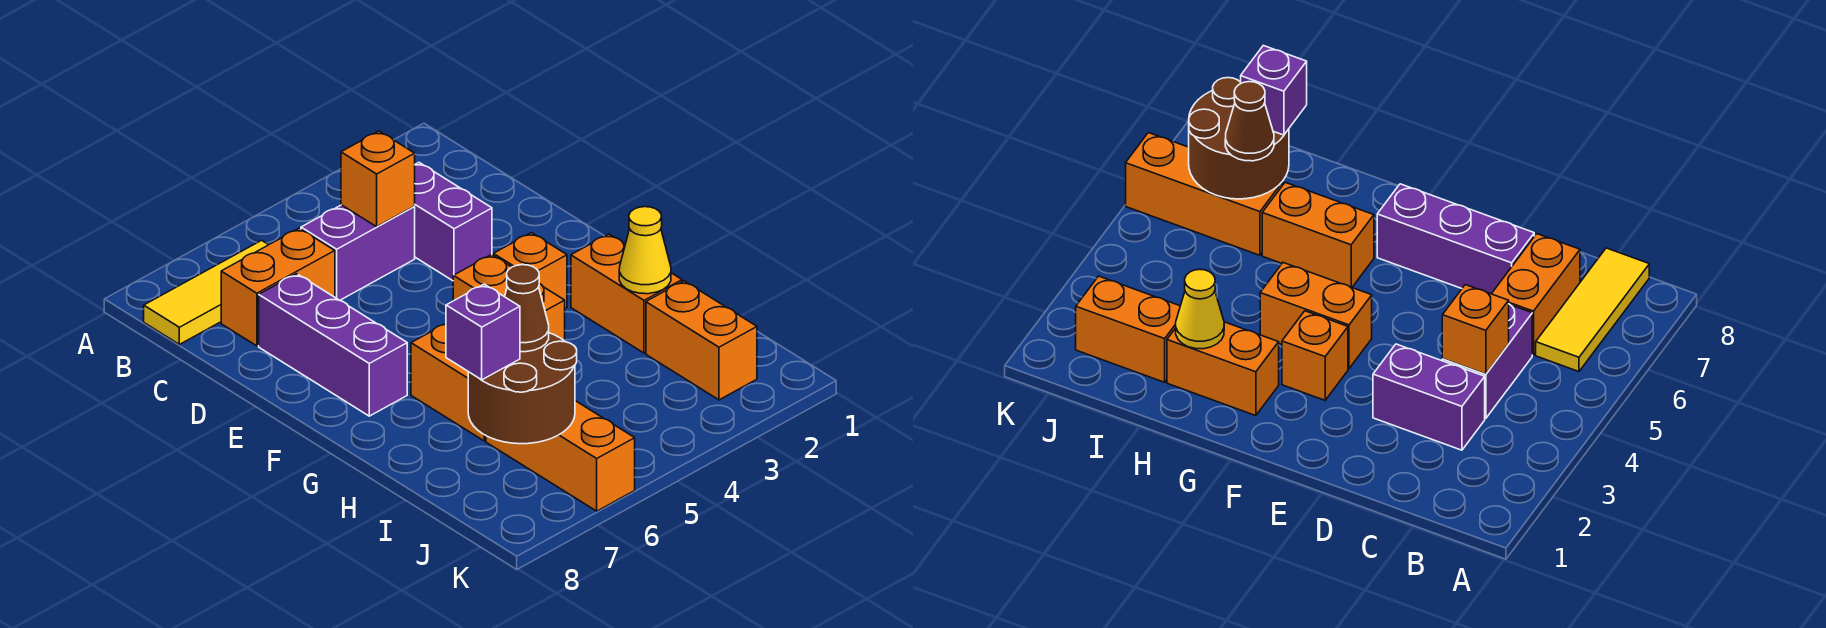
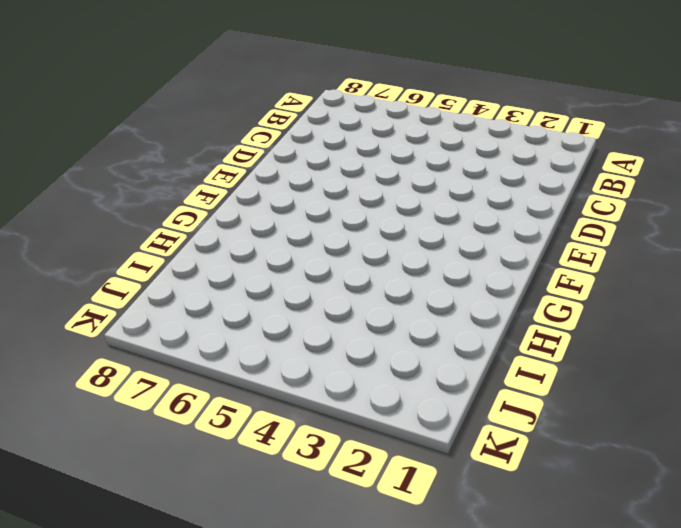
none -> yellow tile B6:B8 level 1
none -> purple brick C3:D3 level 1
none -> purple brick C4:C5 level 1

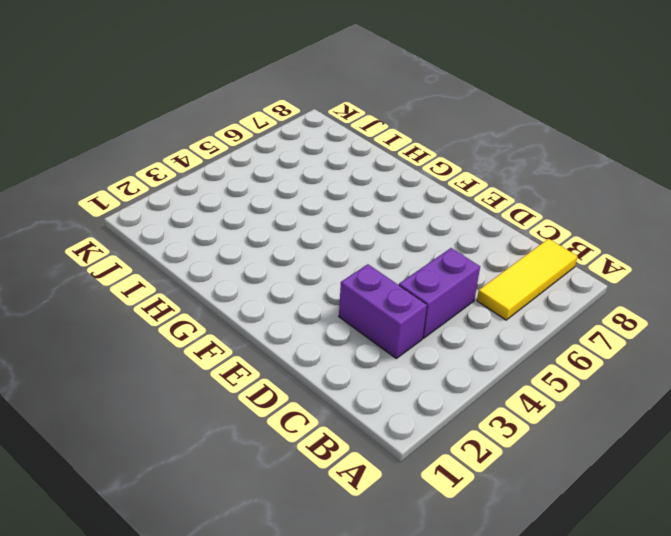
none -> orange brick C6:C7 level 1
none -> purple brick D7:F7 level 1
none -> orange brick F3 level 1

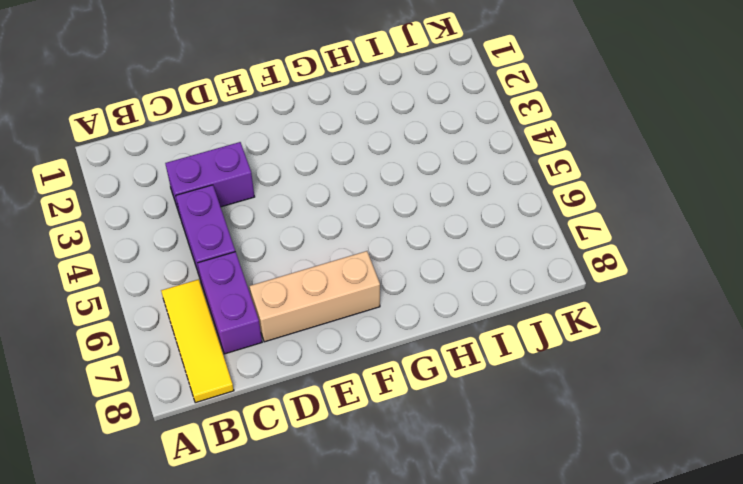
purple brick C6:C7 level 1 -> orange brick C6:C7 level 1
tan brick D7:F7 level 1 -> purple brick D7:F7 level 1
none -> orange brick F3 level 1
none -> orange brick F4:G4 level 1
none -> orange brick G2:H2 level 1

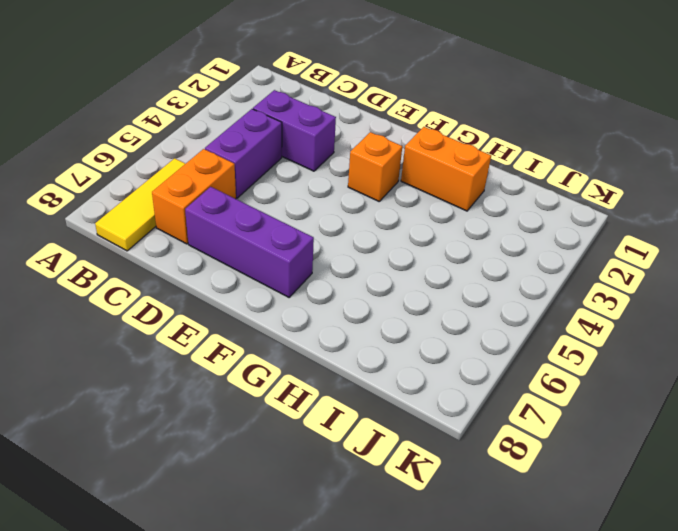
none -> orange brick F4:G4 level 1
none -> orange brick G6:H6 level 1
none -> orange brick I2:J2 level 1

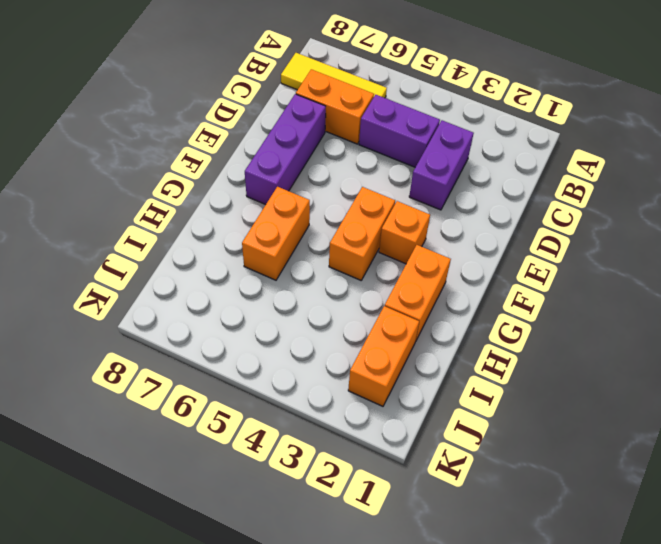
none -> orange brick I6:K6 level 1
none -> orange brick C4 level 2
none -> yellow cone H2 level 2

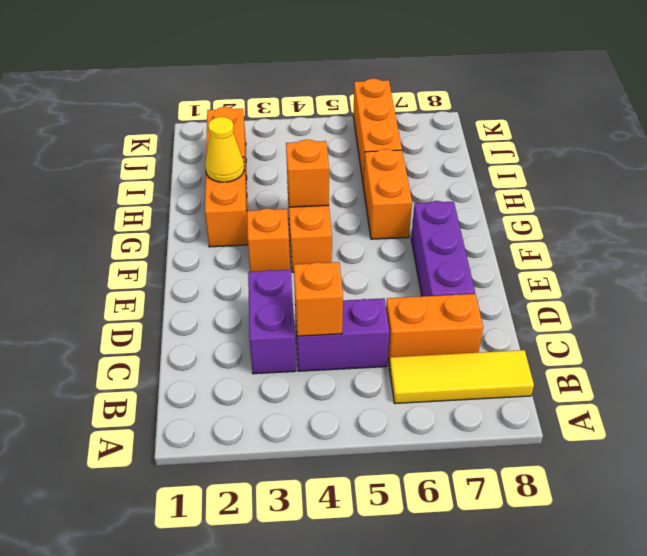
orange brick G4 level 2 -> none
none -> brown round brick I6:J7 level 2
none -> brown cone I6 level 3
none -> purple brick I7 level 3

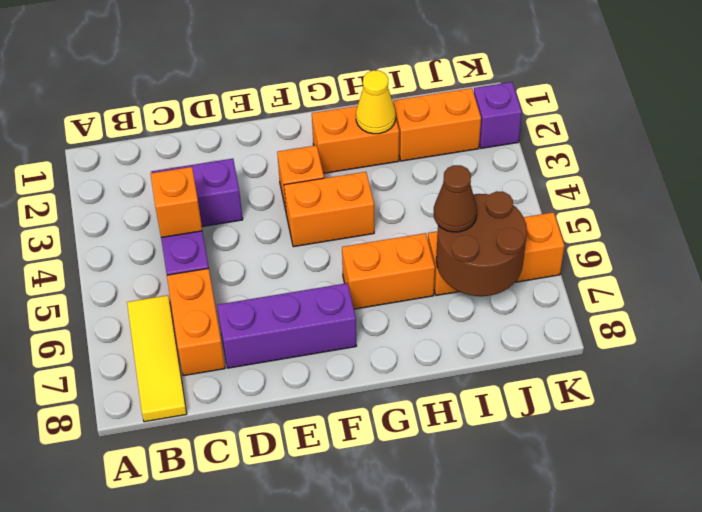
purple brick K2 level 1 -> purple brick I7 level 3

